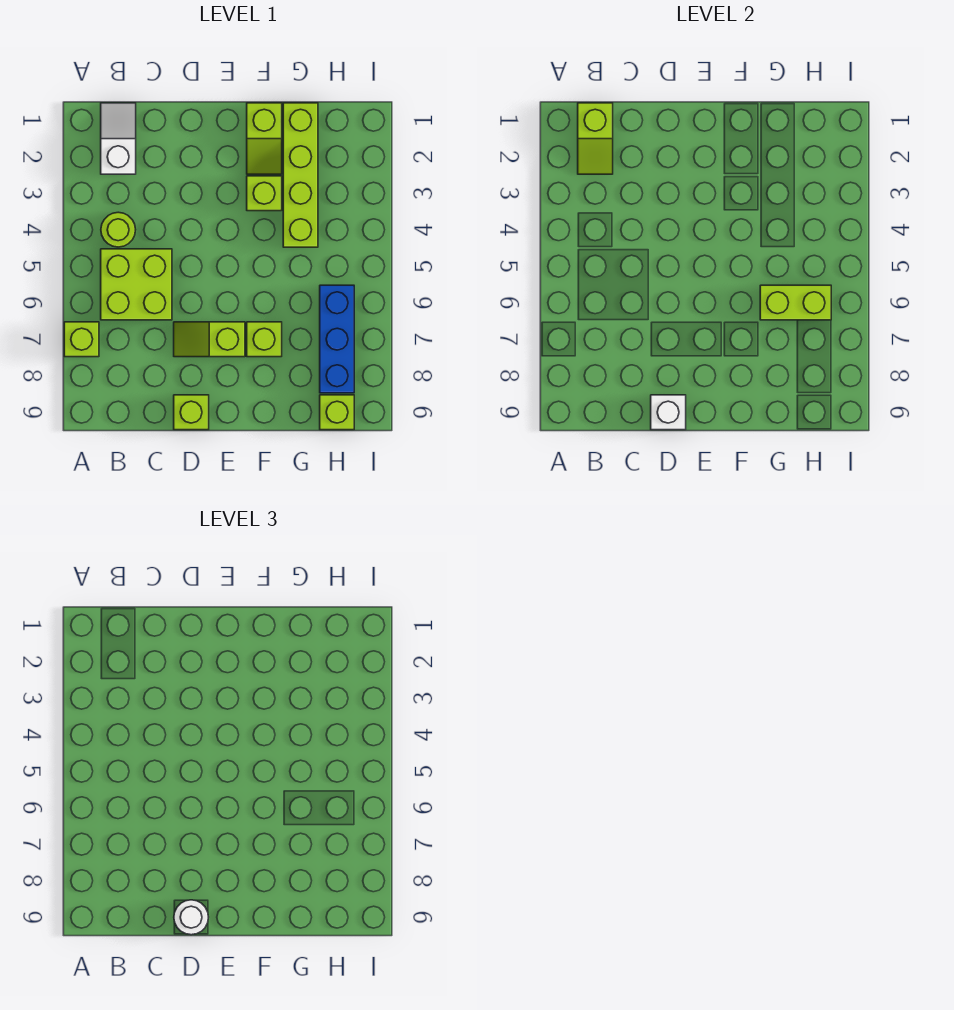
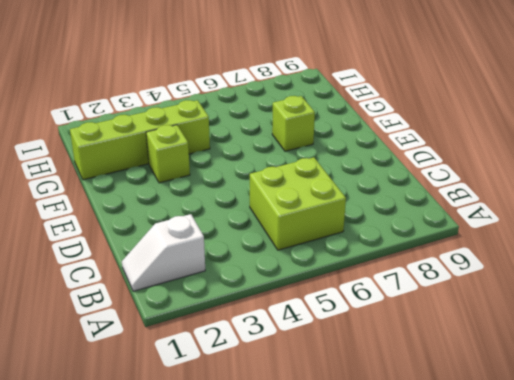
none -> lime brick A7 level 1
none -> lime round brick B4 level 1
none -> lime slope D7:E7 level 1 top E

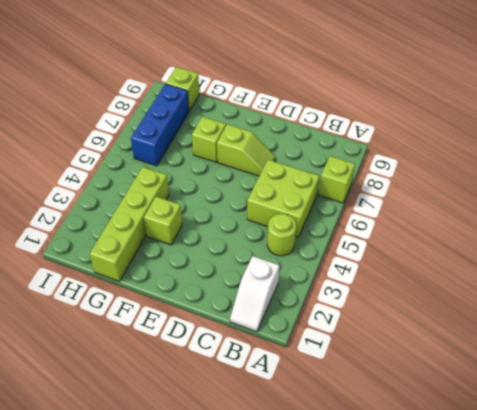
none -> lime brick D9 level 1
none -> lime slope F1:F2 level 1 top 1
none -> lime slope B1:B2 level 2 top 1

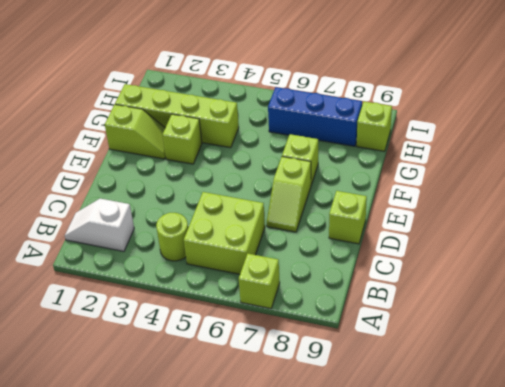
none -> lime slope B1:B2 level 2 top 1
none -> white brick D9 level 2
none -> lime brick G6:H6 level 2

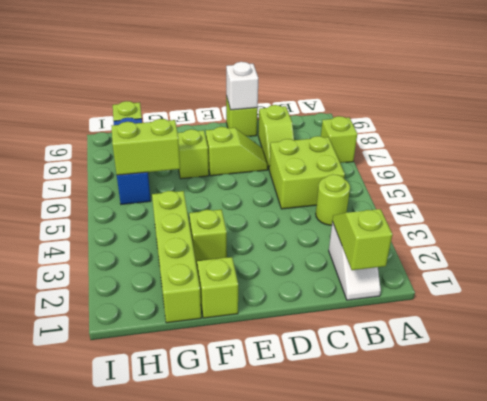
lime slope C7:C8 level 1 top 8 -> none
none -> white round brick D9 level 3

